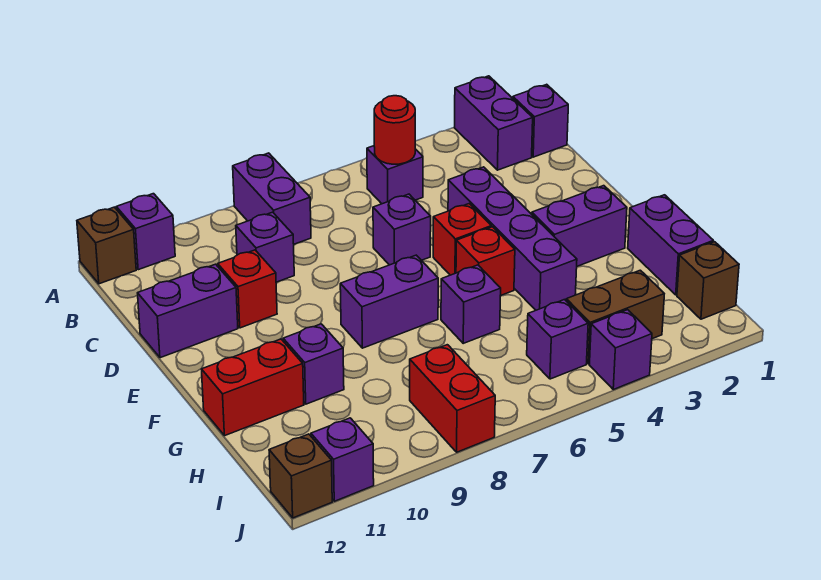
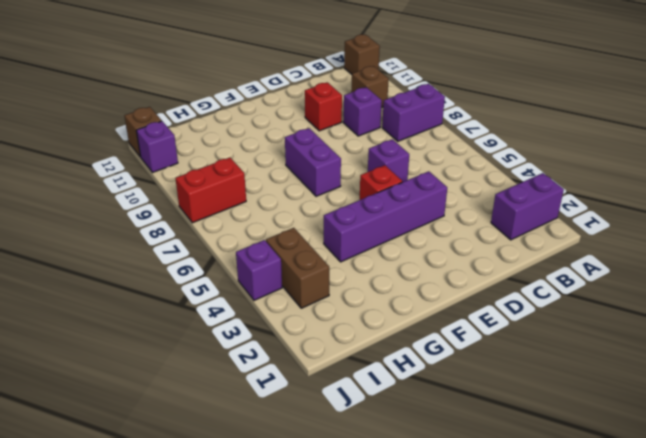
brown brick B10 level 1 -> brown brick I1 level 1
none -> purple brick A11 level 1
none -> purple brick B1 level 1
none -> purple brick B5 level 1

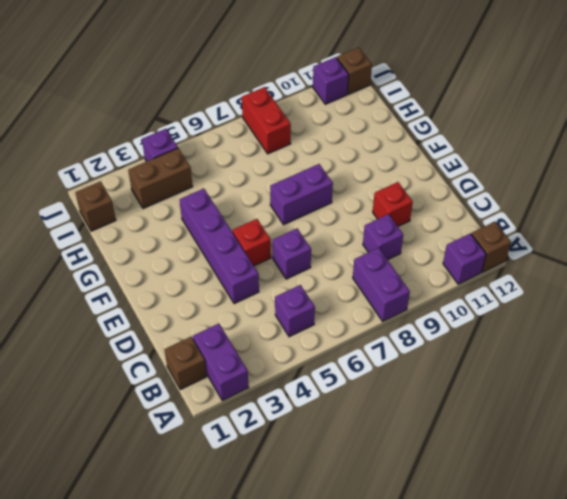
brown brick B1 level 1 -> purple brick B1 level 1
none -> purple brick D11:D12 level 1
none -> purple brick F2:F3 level 1
none -> red brick F5 level 1

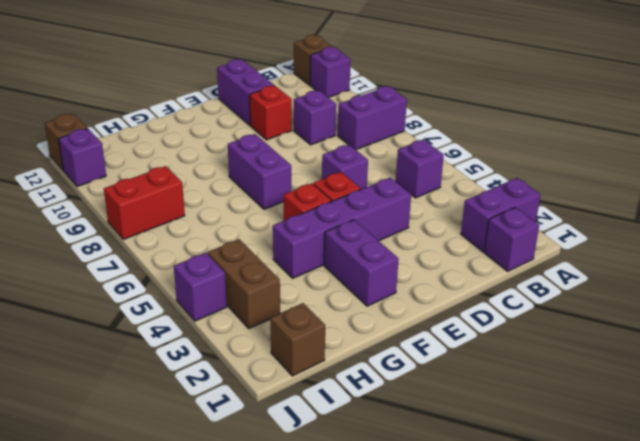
none -> purple brick G1:H1 level 1
none -> purple brick G6 level 1
none -> purple brick G10 level 1

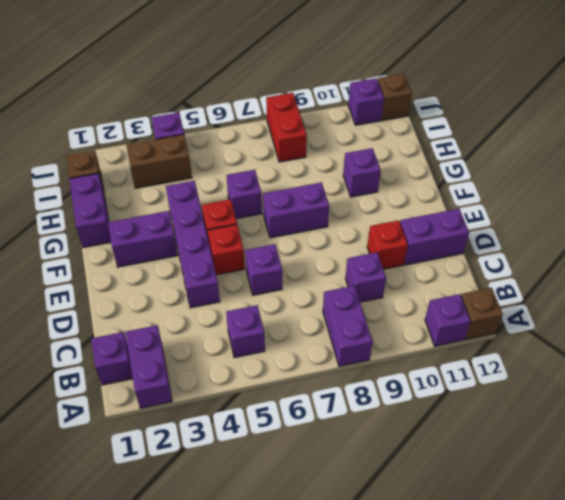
none -> red brick G11:G12 level 1
none -> purple brick I5 level 1
none -> red round brick B5 level 2

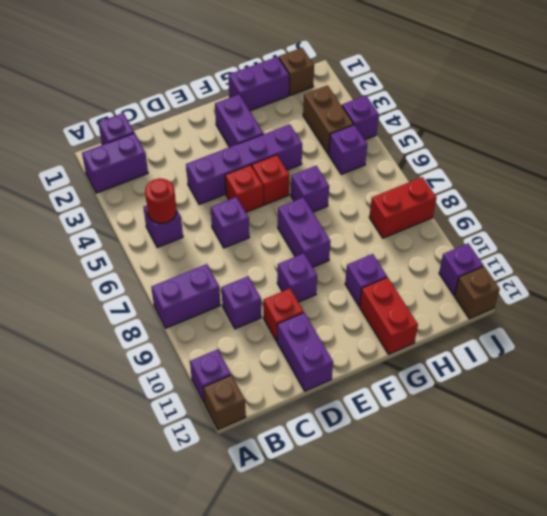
purple brick E9 level 1 -> none

